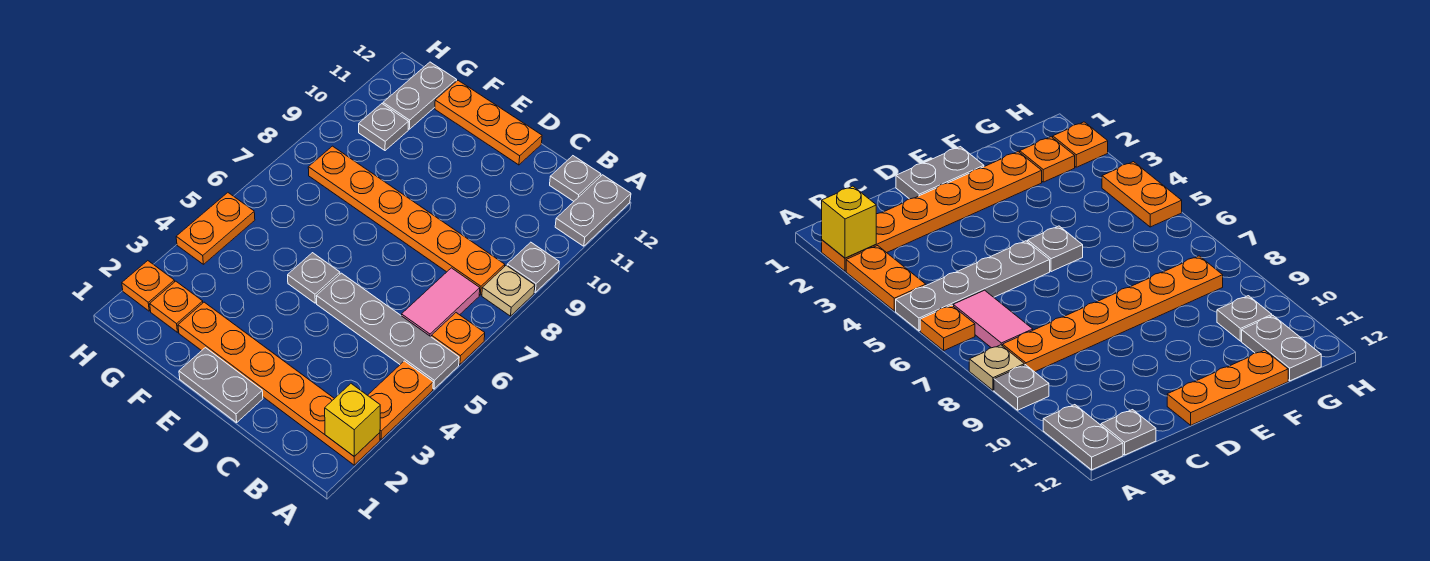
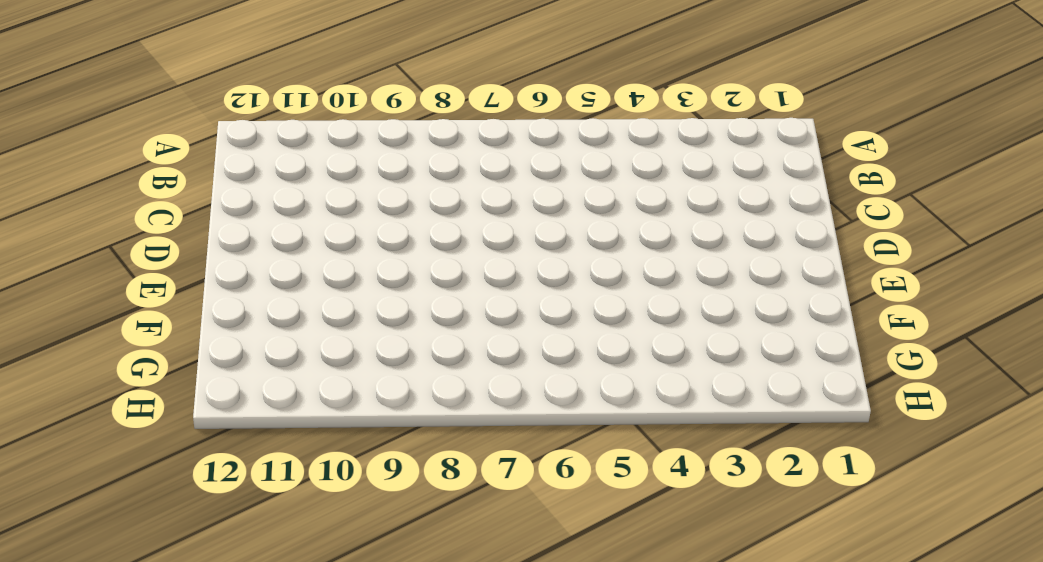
none -> orange plate A2:F2 level 1
none -> orange plate A3:A4 level 1
none -> grey plate A5:D5 level 1

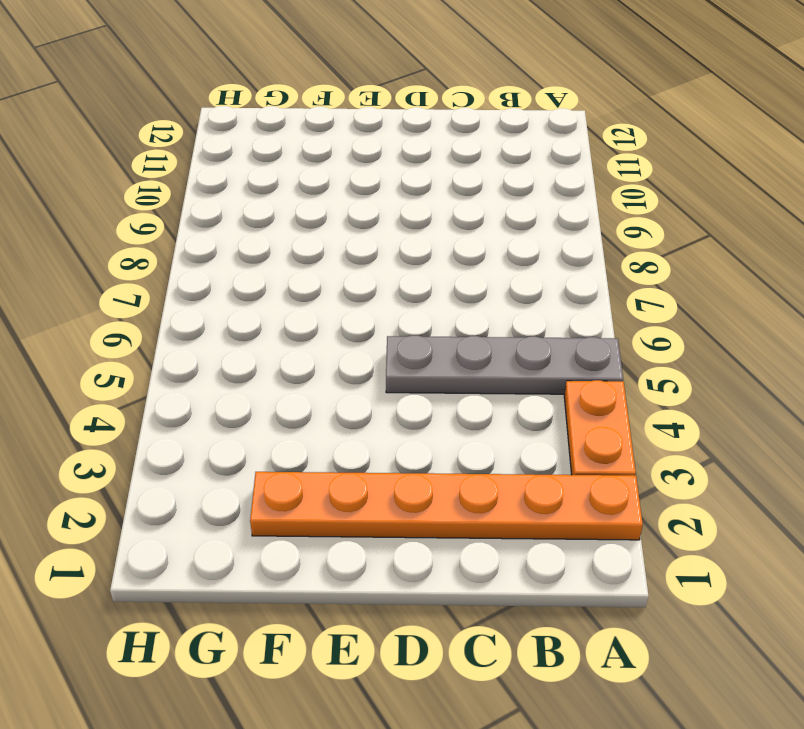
none -> orange plate A6 level 1
none -> tan plate A8 level 1
none -> grey plate A9 level 1

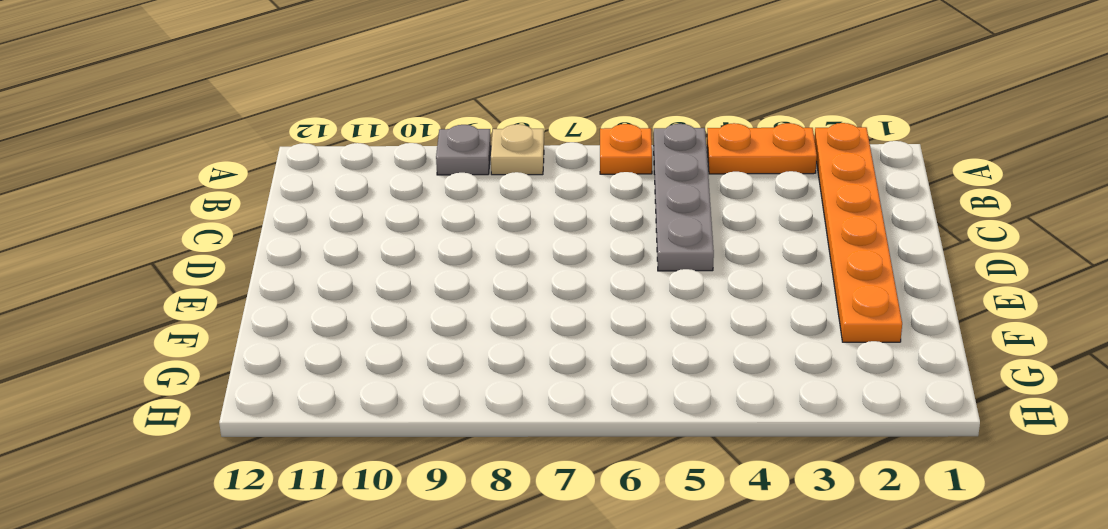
none -> grey plate A11:A12 level 1
none -> pink tile B6:B7 level 1
none -> orange plate B8:G8 level 1

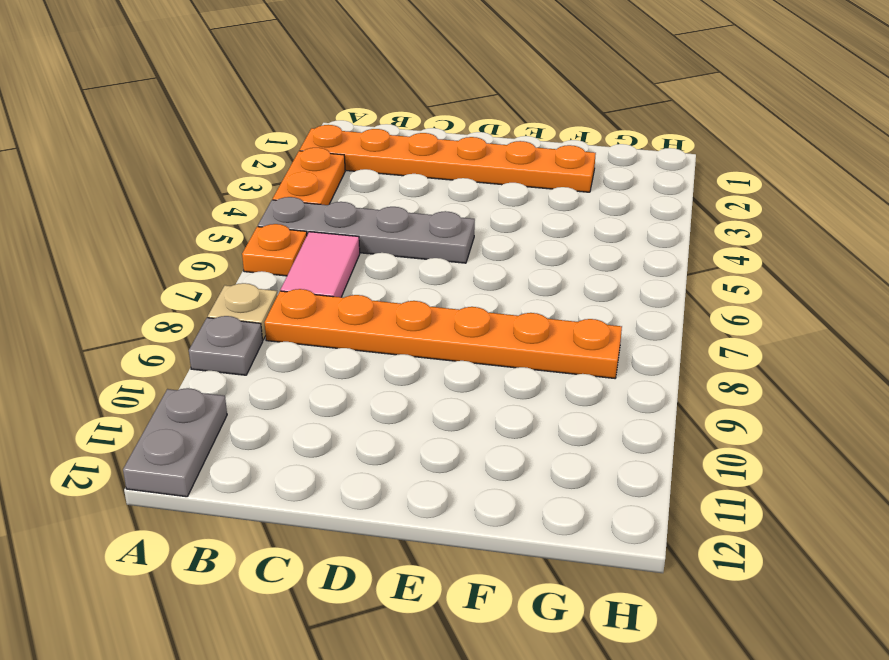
none -> grey plate B12 level 1
none -> grey plate D1:E1 level 1
none -> orange plate D12:F12 level 1

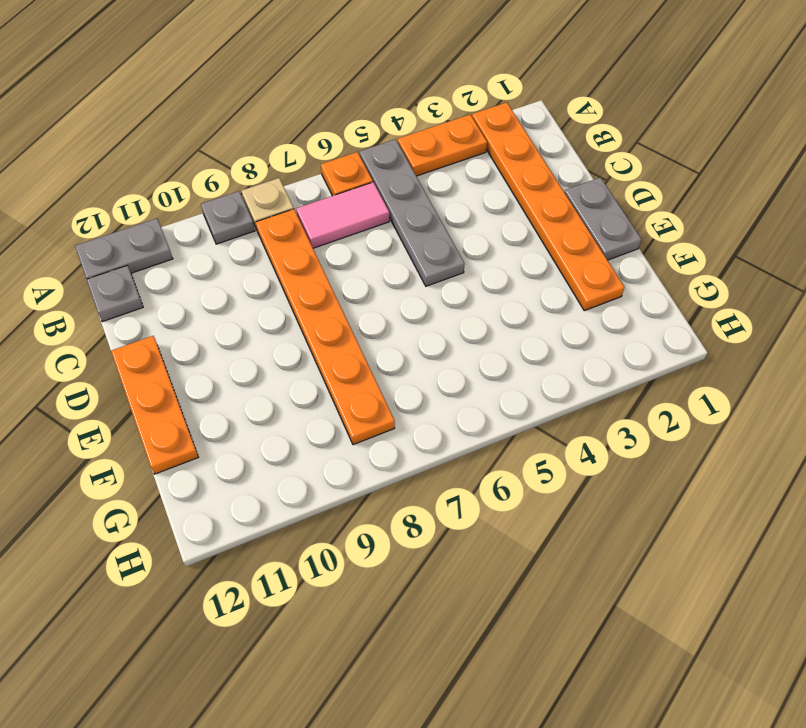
none -> grey plate E5 level 1
none -> orange plate G2 level 1
none -> grey plate G10 level 1

